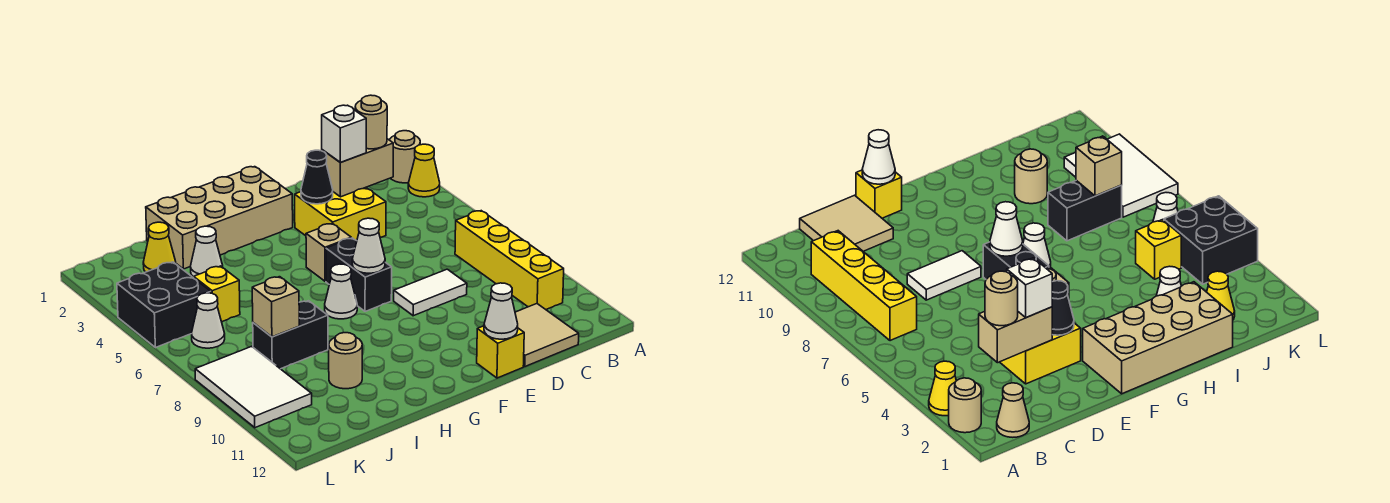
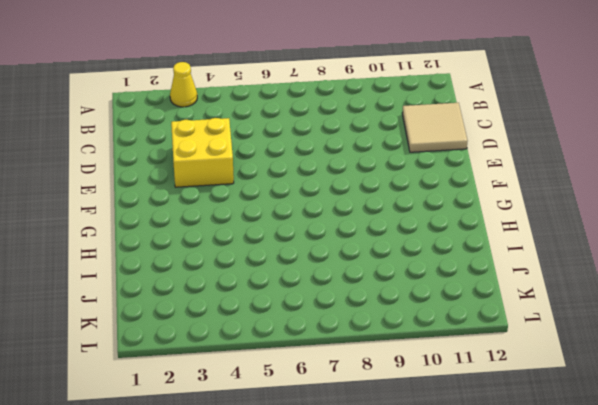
none -> tan round brick A2 level 1
none -> tan cone B1 level 1
none -> yellow brick B7:B10 level 1

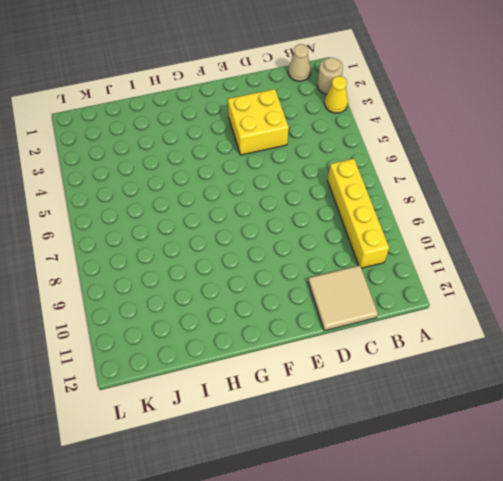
none -> white tile D8:E8 level 1
none -> yellow brick E12 level 1
none -> tan brick F1:I2 level 1

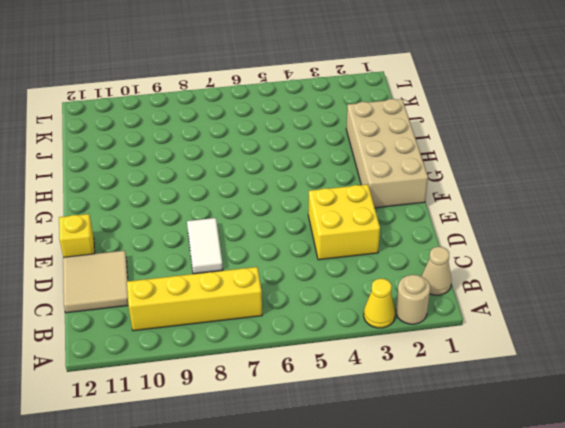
none -> tan brick F5 level 1
none -> black brick F6:F7 level 1
none -> white cone G7 level 1

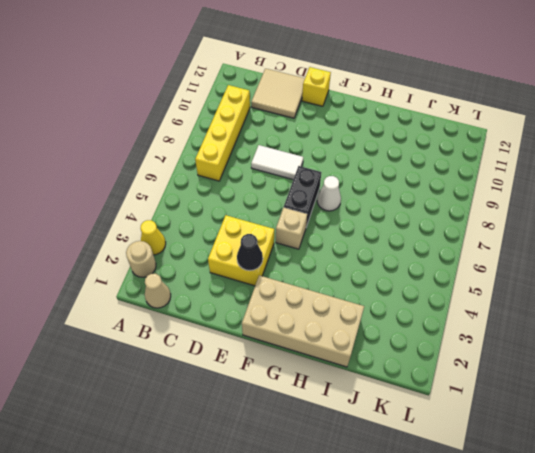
none -> white cone I3 level 1
none -> black brick I8:J8 level 1
none -> tan round brick I10 level 1

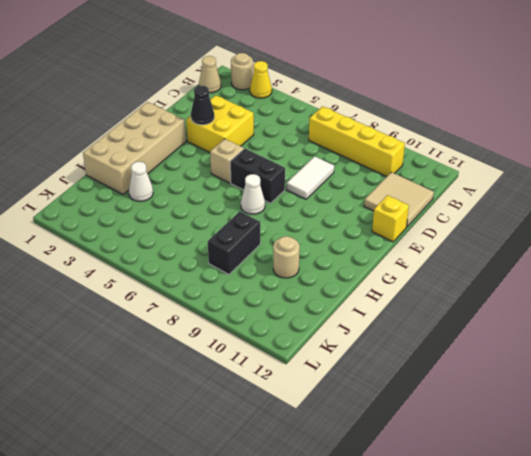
none -> yellow cone J2 level 1
none -> yellow brick J5 level 1
none -> black brick K4:L5 level 1

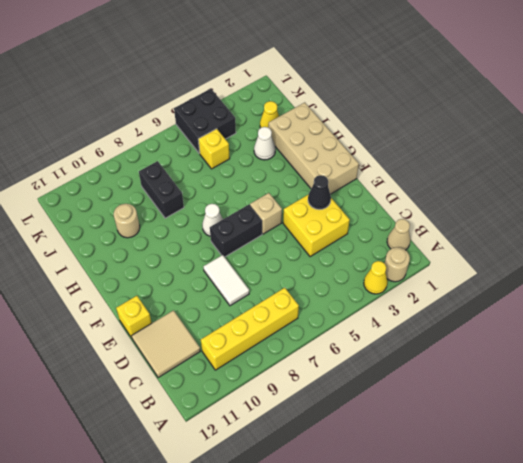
none -> white cone K6 level 1
none -> white tile K8:L10 level 1
none -> tan brick C3:D3 level 2

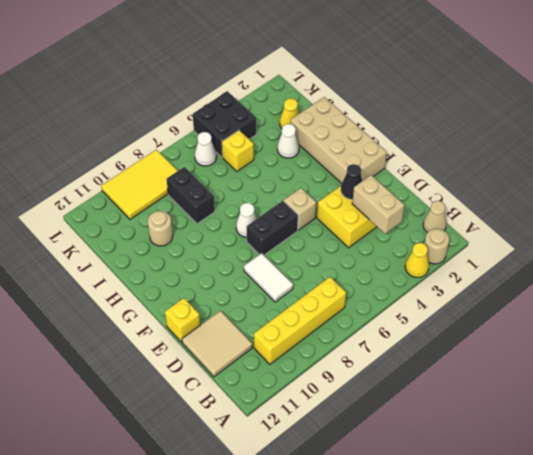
yellow tile K8:L10 level 1 -> white tile K8:L10 level 1
none -> white cone E12 level 2
none -> white cone F7 level 2
none -> tan brick J8 level 2

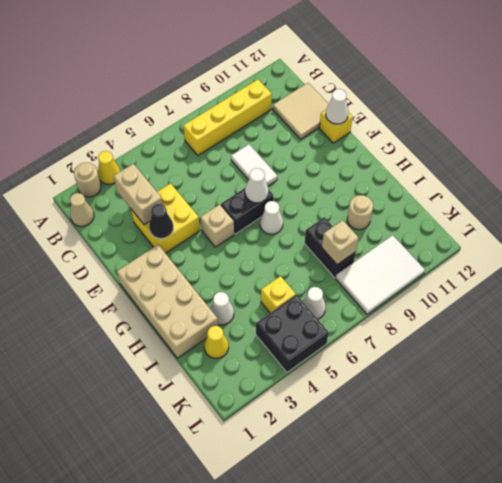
none -> tan round brick C3 level 3
none -> white brick D3 level 3

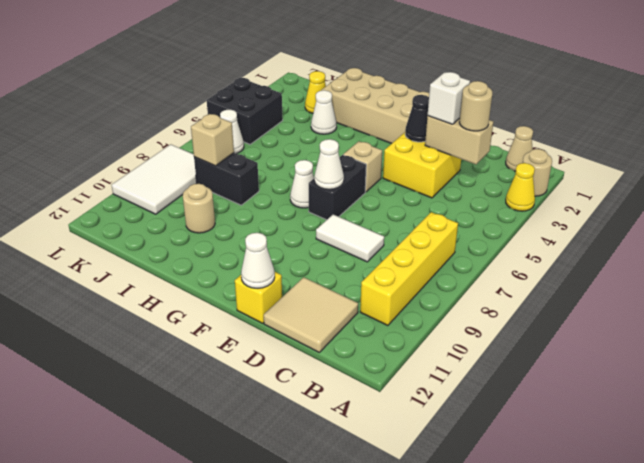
none -> yellow brick J5 level 1

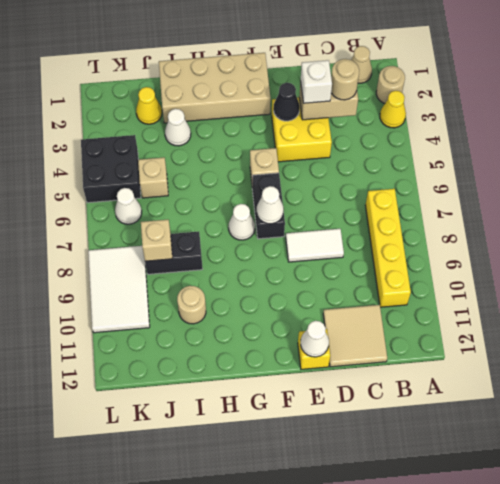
tan brick J5 level 1 -> yellow brick J5 level 1

